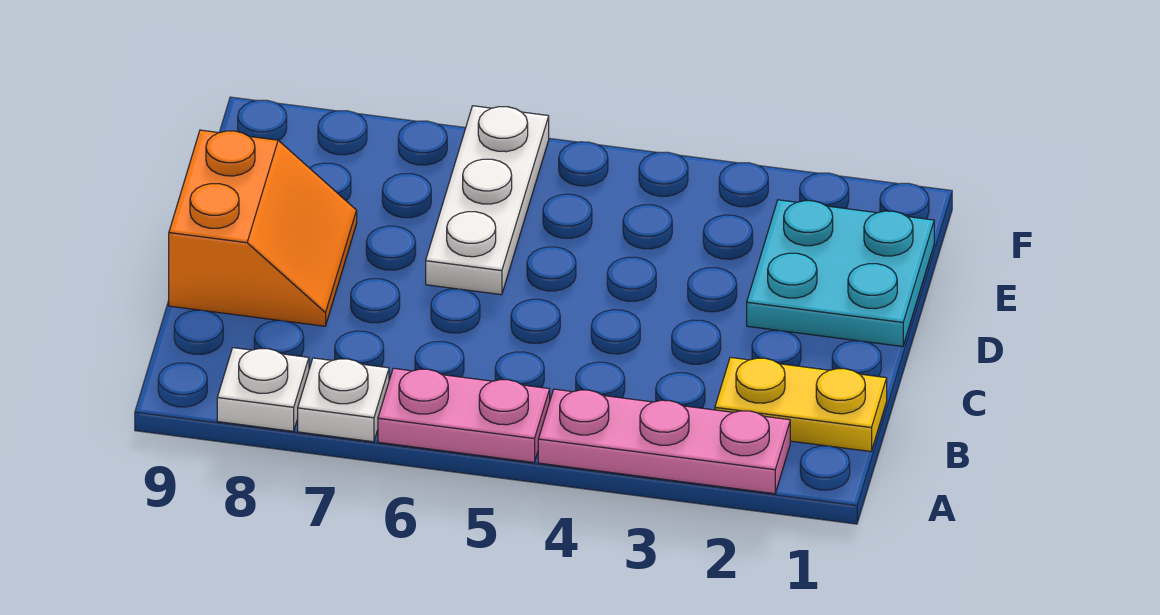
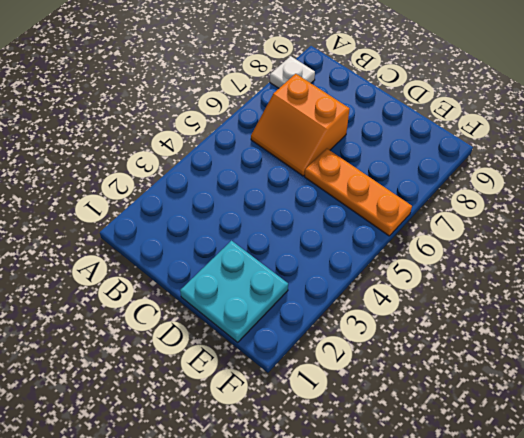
orange slope B6:C7 level 1 top 7 -> orange slope C8:D9 level 1 top 9
orange plate D6:F6 level 1 -> white plate D6:F6 level 1
none -> pink plate A2:A4 level 1
none -> pink plate A5:A6 level 1

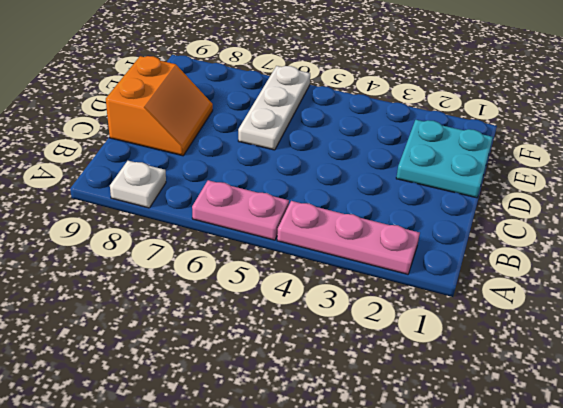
none -> white plate A7 level 1
none -> yellow plate B1:B2 level 1

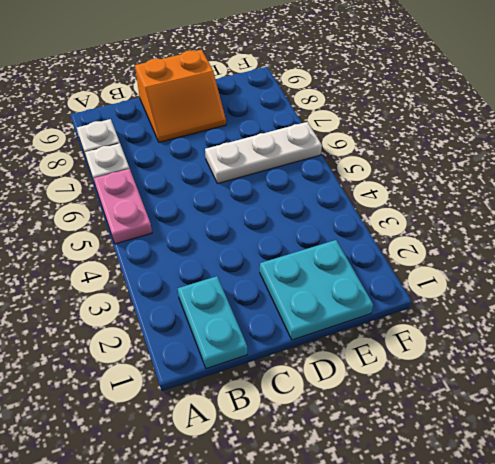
cyan plate B1:B2 level 1 -> yellow plate B1:B2 level 1
none -> pink plate A2:A4 level 1

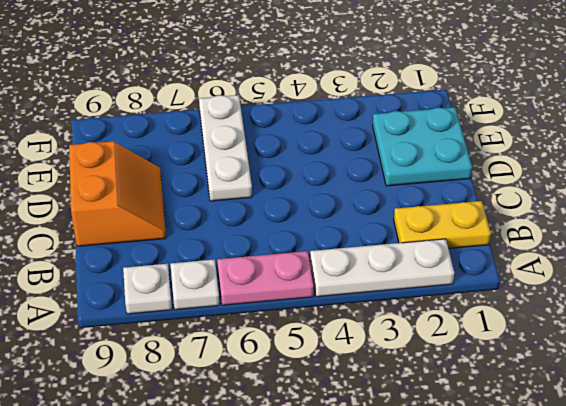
white plate A2:A4 level 1 -> pink plate A2:A4 level 1

